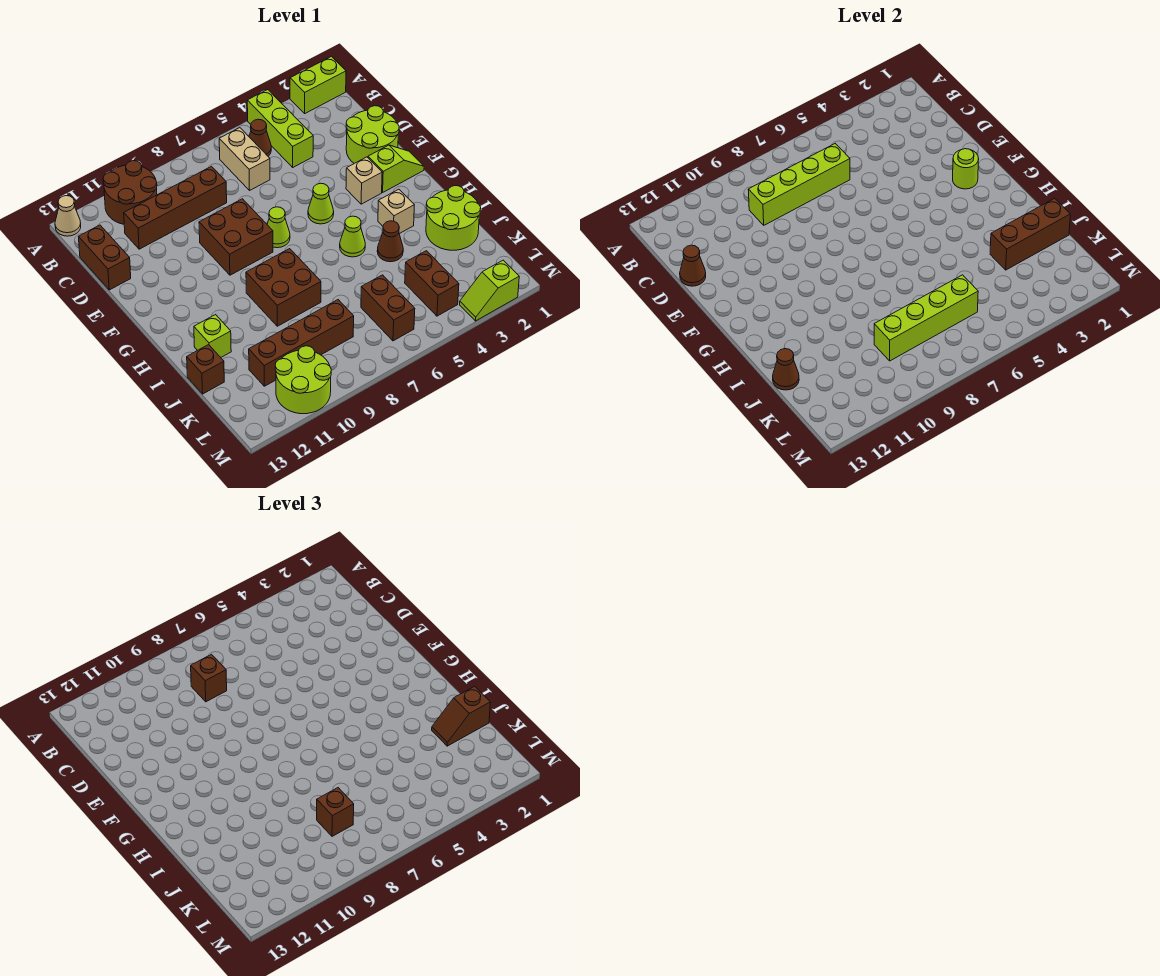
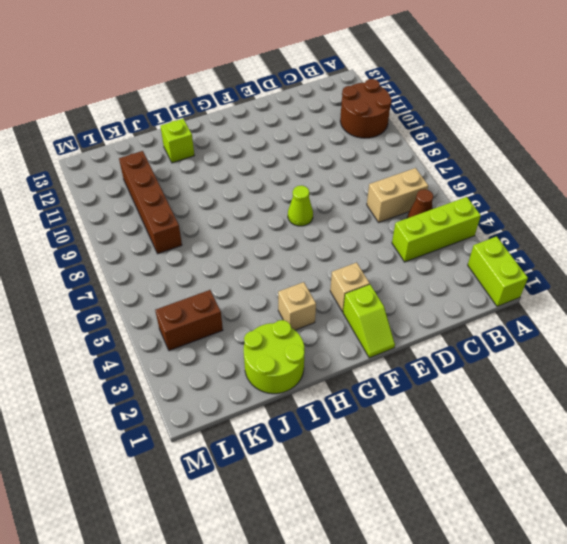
none -> tan cone A13 level 1
none -> brown brick C8:C11 level 1
none -> brown brick C13:D13 level 1
none -> lime round brick D1:E2 level 1

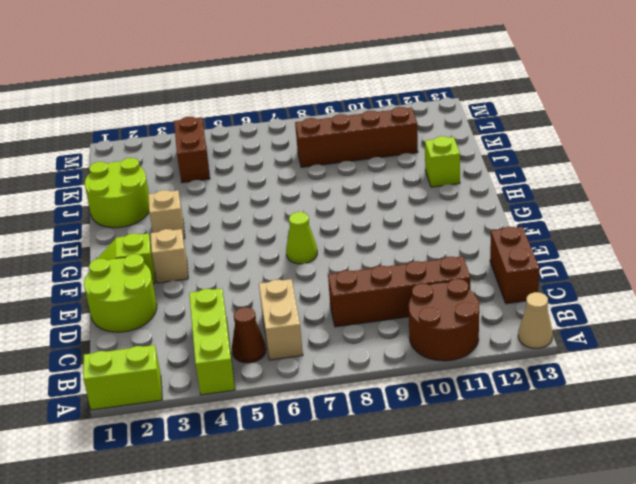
none -> brown brick E8:F9 level 1
none -> lime cone F5 level 1
none -> lime cone H5 level 1
none -> brown brick H8:I9 level 1

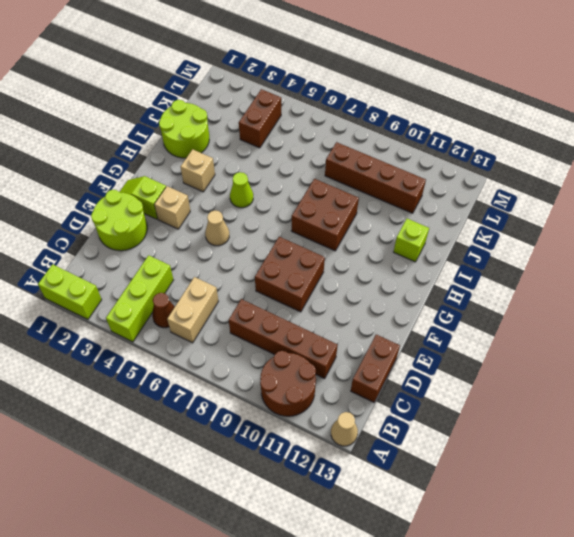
tan cone F5 level 1 -> lime cone F5 level 1
none -> lime cone F7 level 1
none -> brown cone I4 level 1
none -> brown brick J13 level 1
none -> brown brick K6:L6 level 1

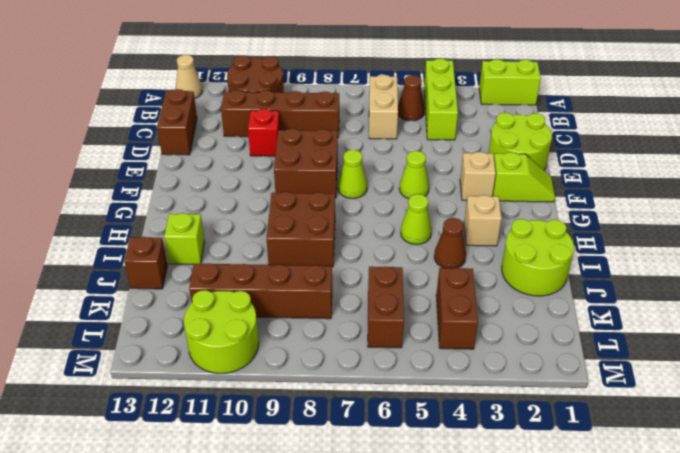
red brick D10 level 1 -> none
none -> lime slope M2:M3 level 1 top 2
none -> lime brick C6:C9 level 2
none -> brown cone D13 level 2
none -> lime round brick F2 level 2

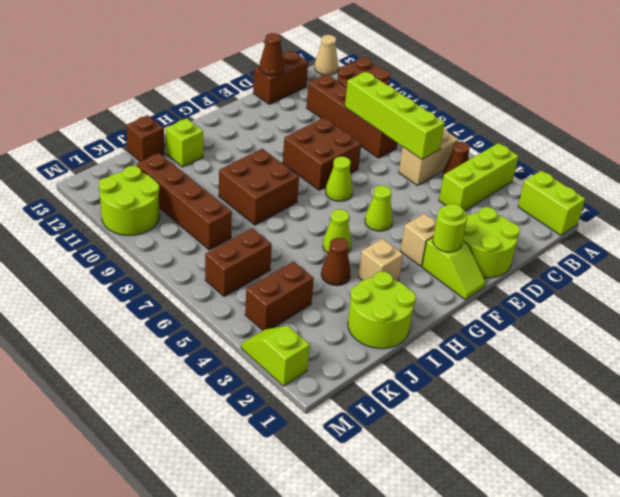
none -> brown brick J1:J3 level 2
none -> brown cone J13 level 2
none -> lime brick K6:K9 level 2
none -> brown brick C8 level 3

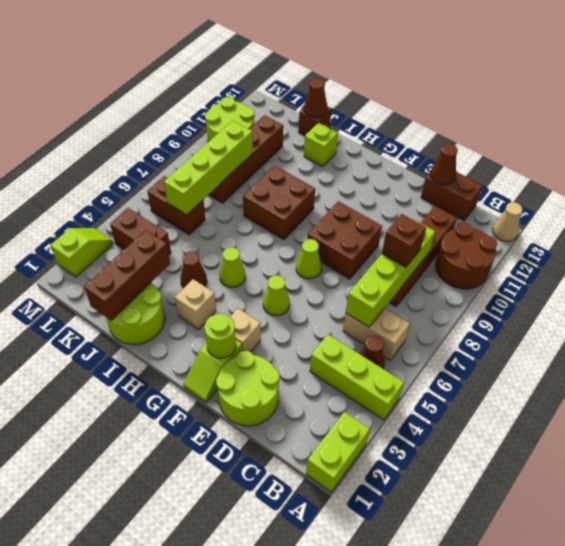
none -> brown slope J1:J2 level 3 top 1
none -> brown brick K8 level 3

